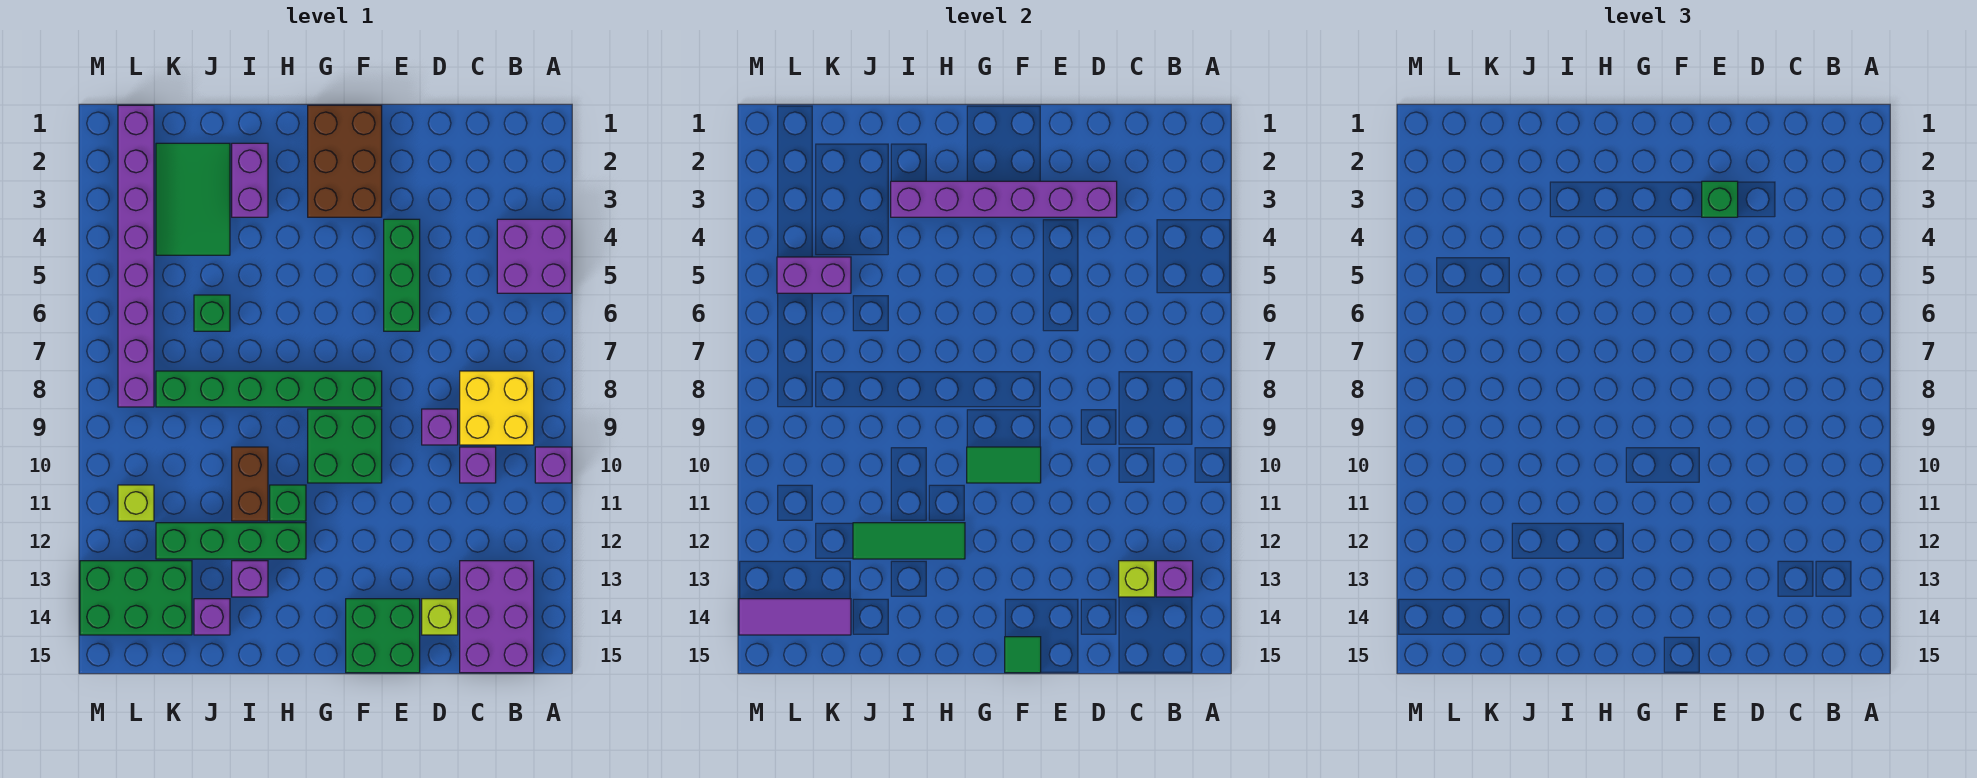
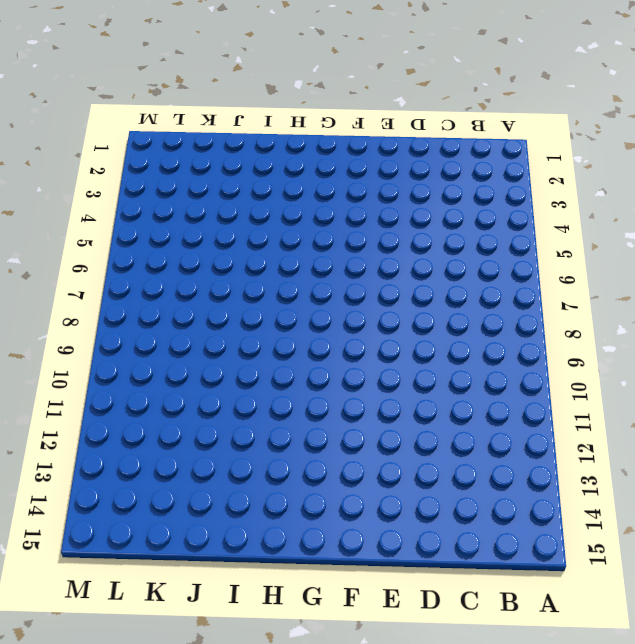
none -> purple brick A4:B5 level 1
none -> purple brick A10 level 1
none -> yellow brick B8:C9 level 1
none -> purple brick B13:C15 level 1

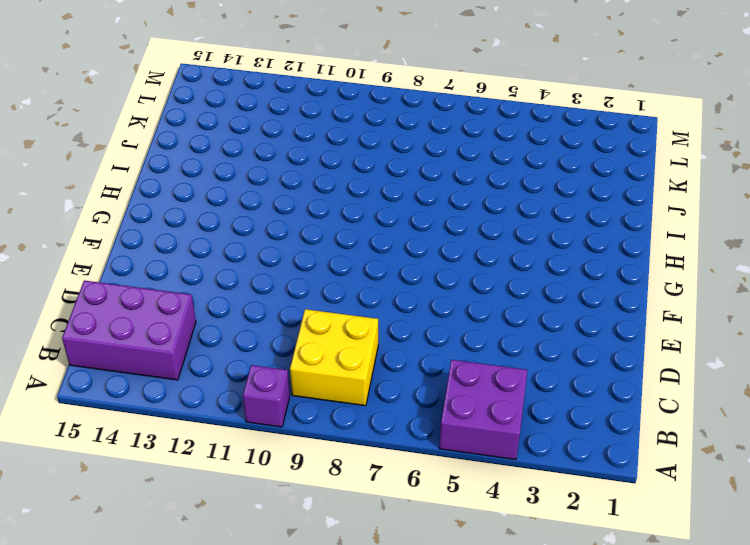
none -> purple brick C10 level 1
none -> purple brick D9 level 1
none -> lime brick D14 level 1
none -> green brick E4:E6 level 1

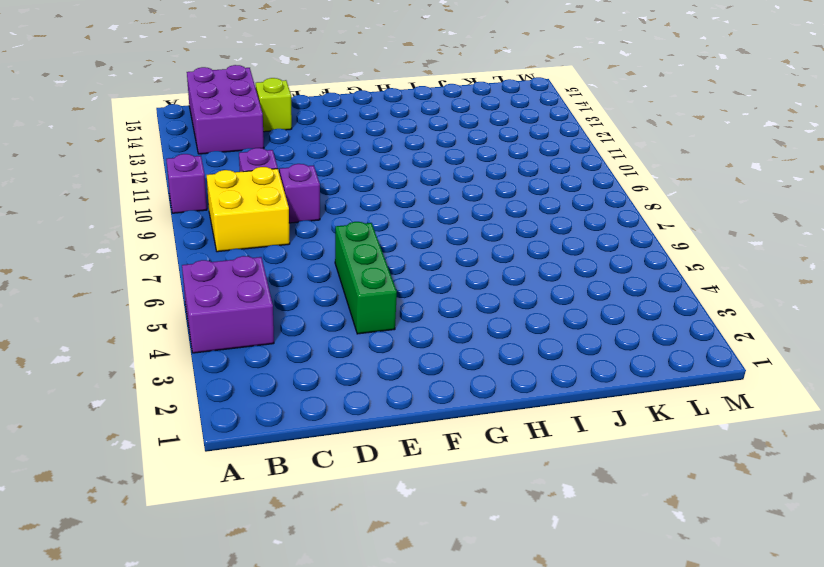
none -> green brick E14:F15 level 1
none -> brown brick F1:G3 level 1
none -> green brick F8:K8 level 1
none -> green brick F9:G10 level 1

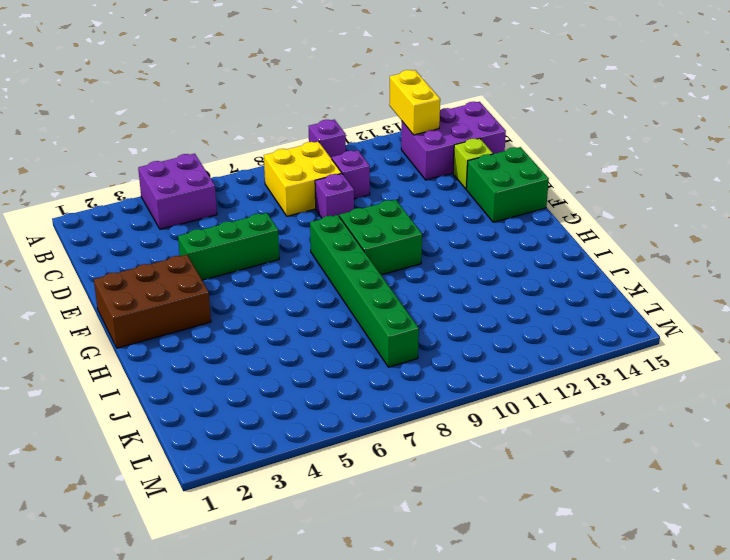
yellow brick A13:B13 level 2 -> purple brick B13 level 2
none -> green brick H11 level 1
none -> green brick H12:K12 level 1
none -> purple brick I2:I3 level 1
none -> brown brick I10:I11 level 1

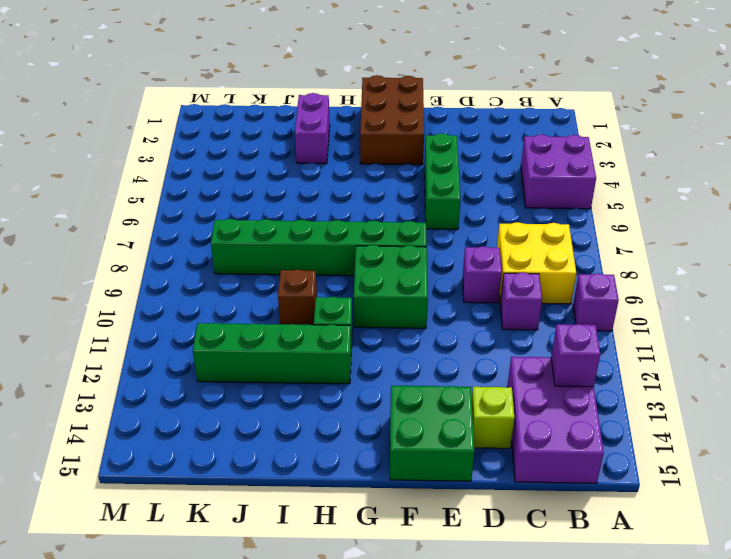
brown brick I10 level 1 -> brown brick I10:I11 level 1
none -> purple brick I13 level 1
none -> green tile J2:K4 level 1
none -> green brick J6 level 1
none -> purple brick J14 level 1

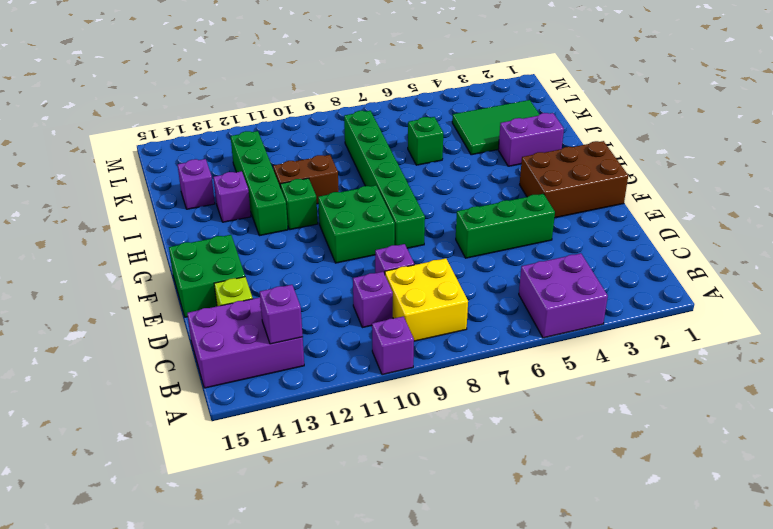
none -> green brick K13:M14 level 1
none -> purple brick L1:L8 level 1
none -> lime brick L11 level 1
none -> lime brick C13 level 2

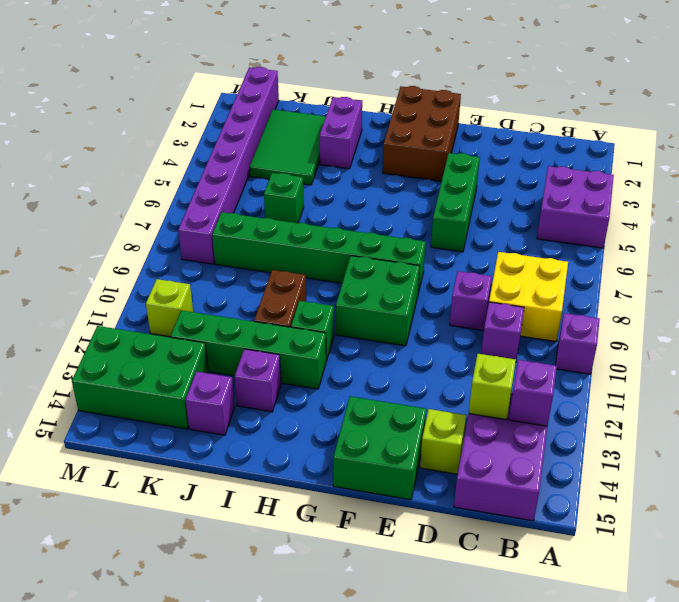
none -> purple brick D3:I3 level 2
none -> green tile F10:G10 level 2
none -> green tile F15 level 2
none -> green tile H12:J12 level 2

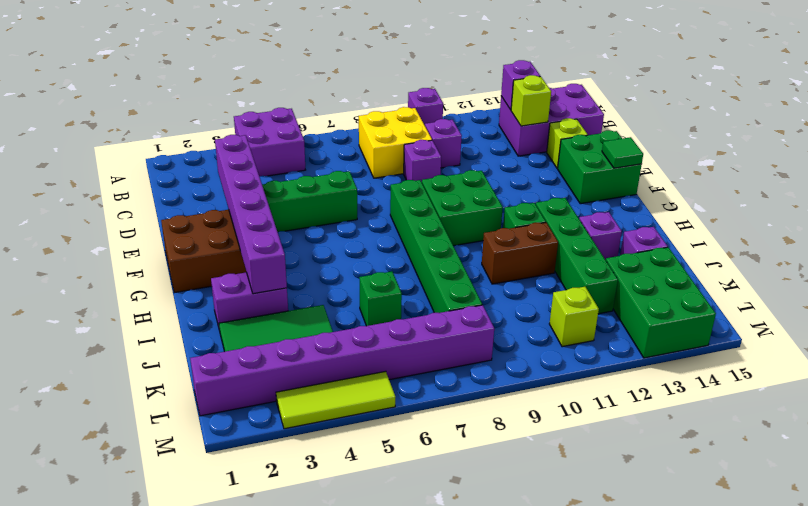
lime tile M3:M5 level 1 -> none
none -> green tile F10:G10 level 2
none -> green tile H12:J12 level 2
none -> purple brick K5:L5 level 2
none -> purple tile K14:M14 level 2

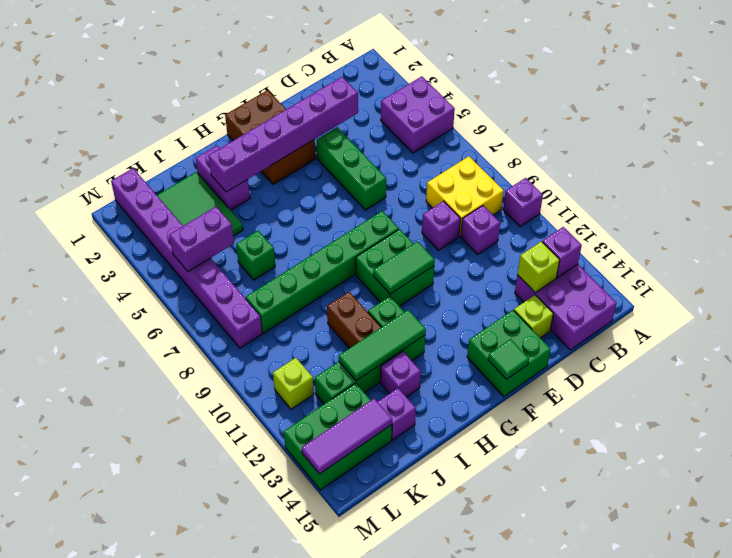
none -> green brick E3 level 3

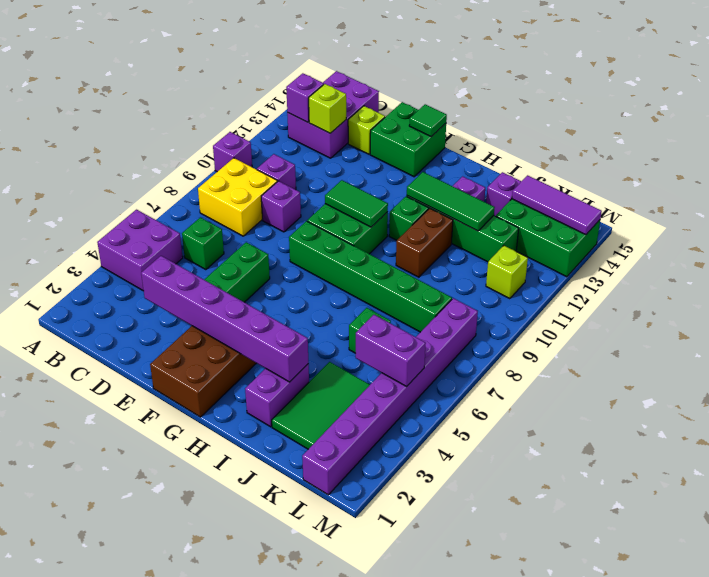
green brick C6 level 1 -> green brick E3 level 3

